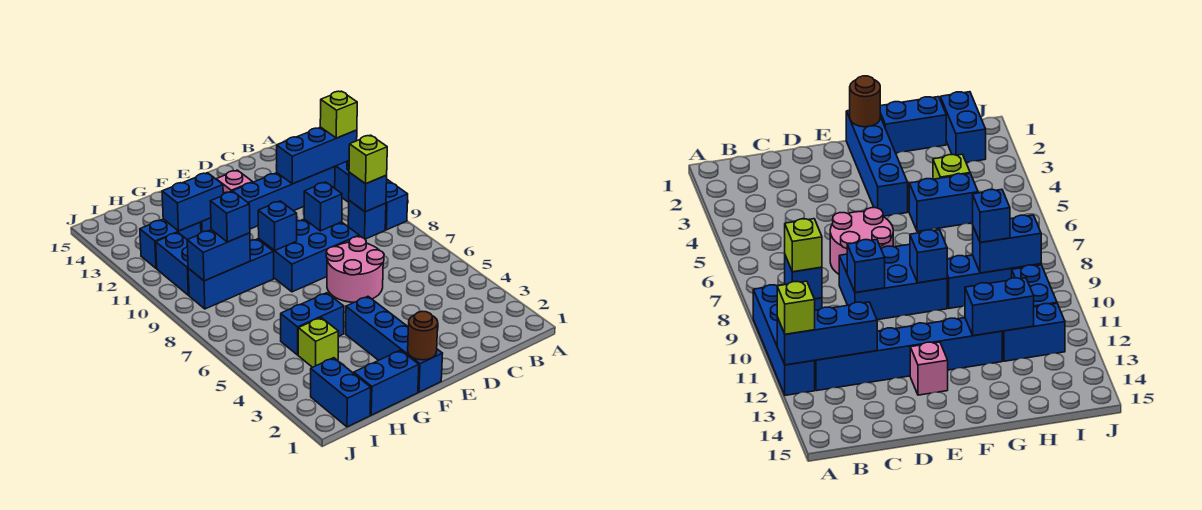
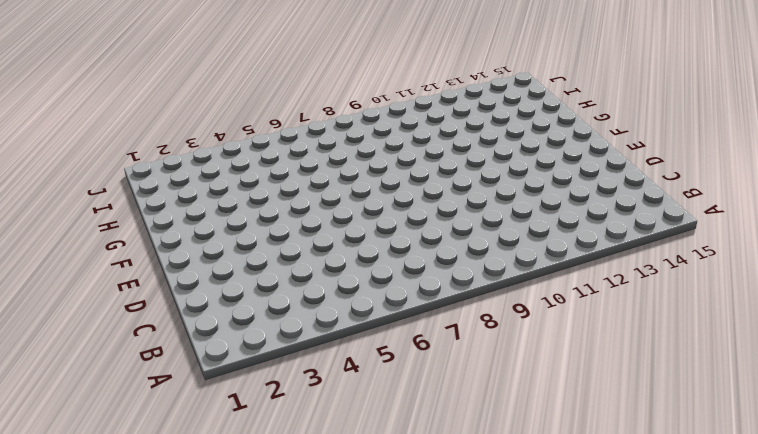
none -> blue brick A9:A12 level 1
none -> blue brick B9 level 1
none -> blue brick B12:G12 level 1

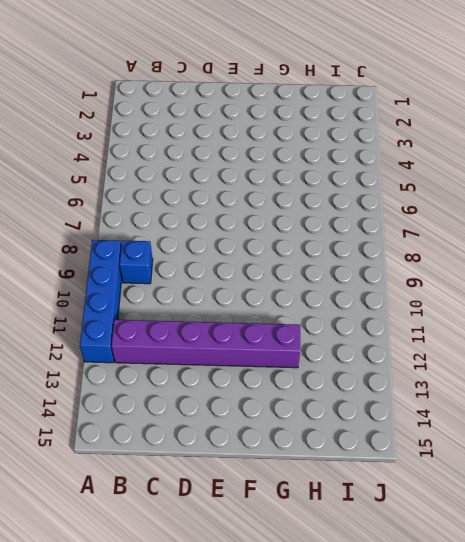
purple brick B12:G12 level 1 -> blue brick B12:G12 level 1
none -> pink round brick D6:E7 level 1
none -> blue brick D8:F9 level 1
none -> pink brick E13 level 1

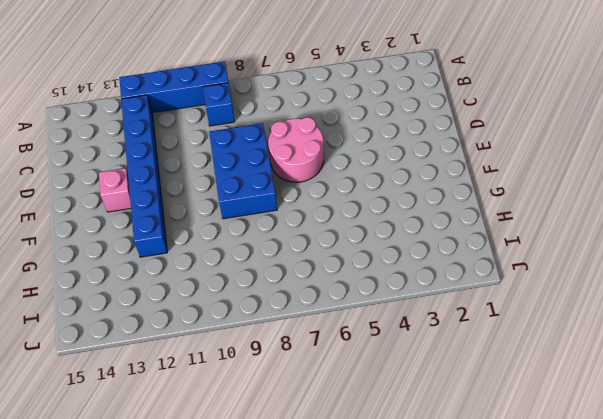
none -> blue brick F1:F4 level 1
none -> blue brick G1:H1 level 1
none -> blue brick G5:H5 level 1

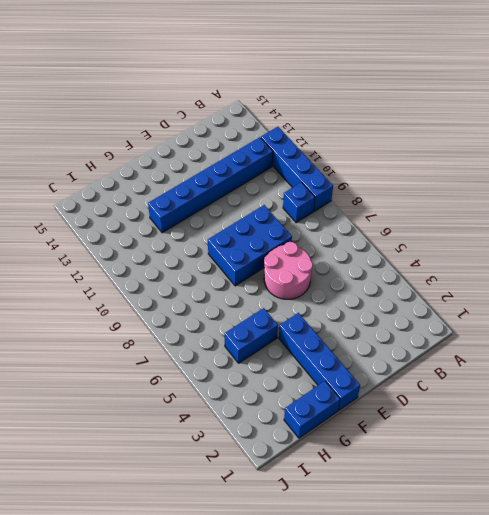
none -> pink brick E13 level 1
none -> blue brick G9:I9 level 1
none -> lime brick H4 level 1

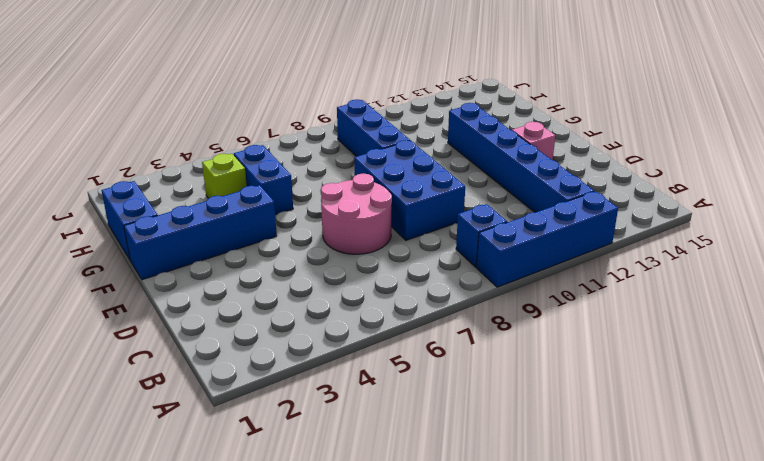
none -> blue brick H12:I12 level 1
none -> blue brick I1:I2 level 1
none -> blue brick I10:I11 level 1

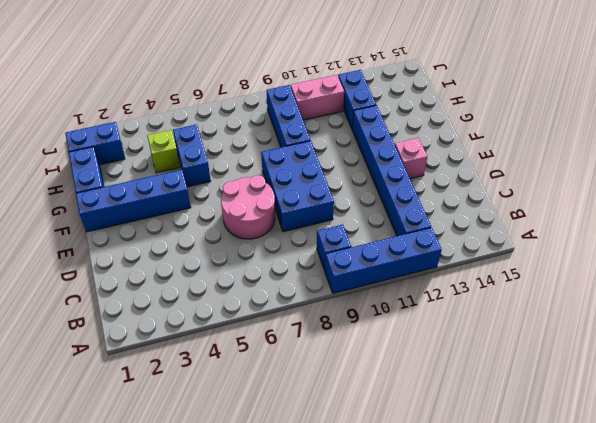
pink brick I10:I11 level 1 -> blue brick I10:I11 level 1
none -> blue brick A12:C12 level 2
none -> blue brick B9 level 2
none -> blue brick D9 level 2

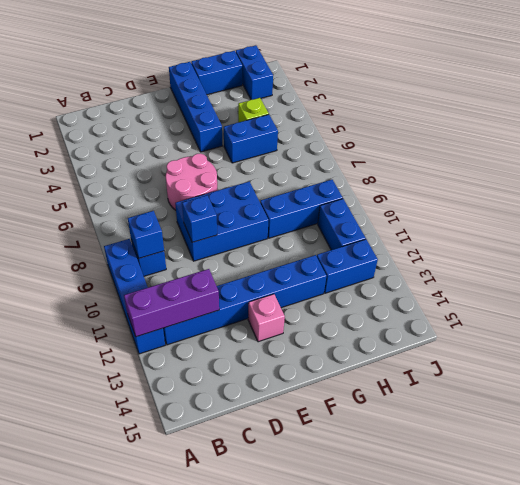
purple brick A12:C12 level 2 -> blue brick A12:C12 level 2
none -> brown round brick F1 level 2
none -> blue brick F9 level 2
none -> blue brick G12:H12 level 2

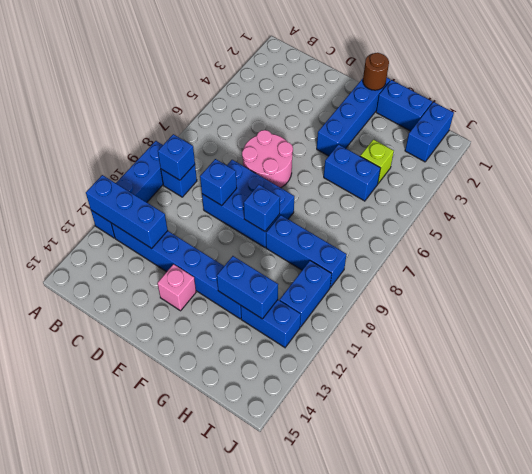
none -> blue brick H9:I9 level 2
none -> lime brick A12 level 3
none -> lime brick B9 level 3

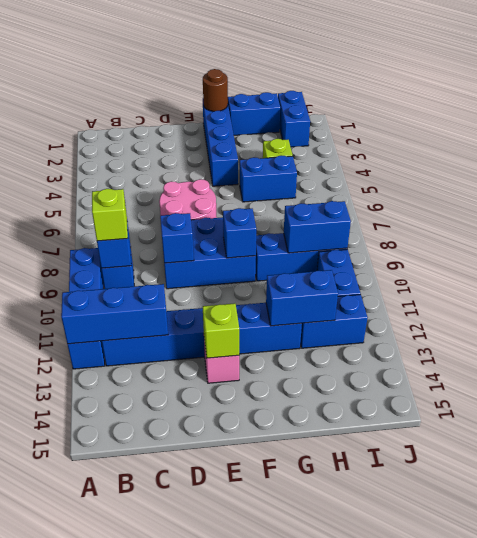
lime brick E13 level 2 -> lime brick A12 level 3
none -> blue brick H9 level 3

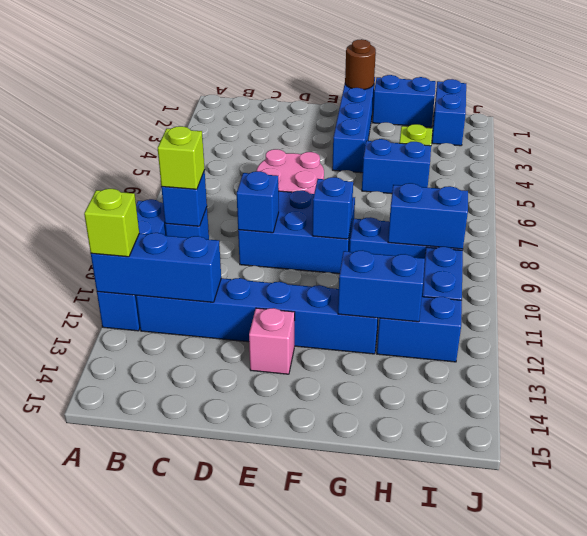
none -> blue brick H9 level 3

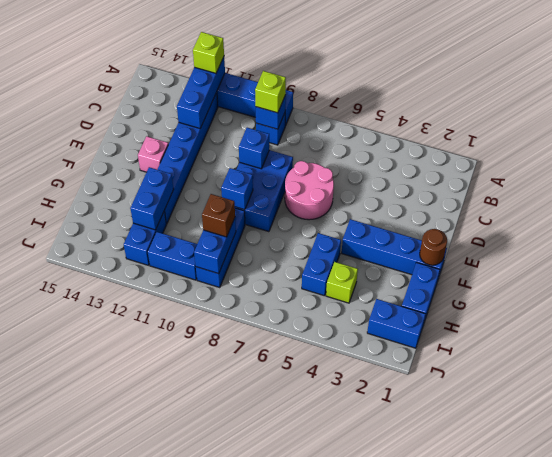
brown brick H9 level 3 -> blue brick H9 level 3

